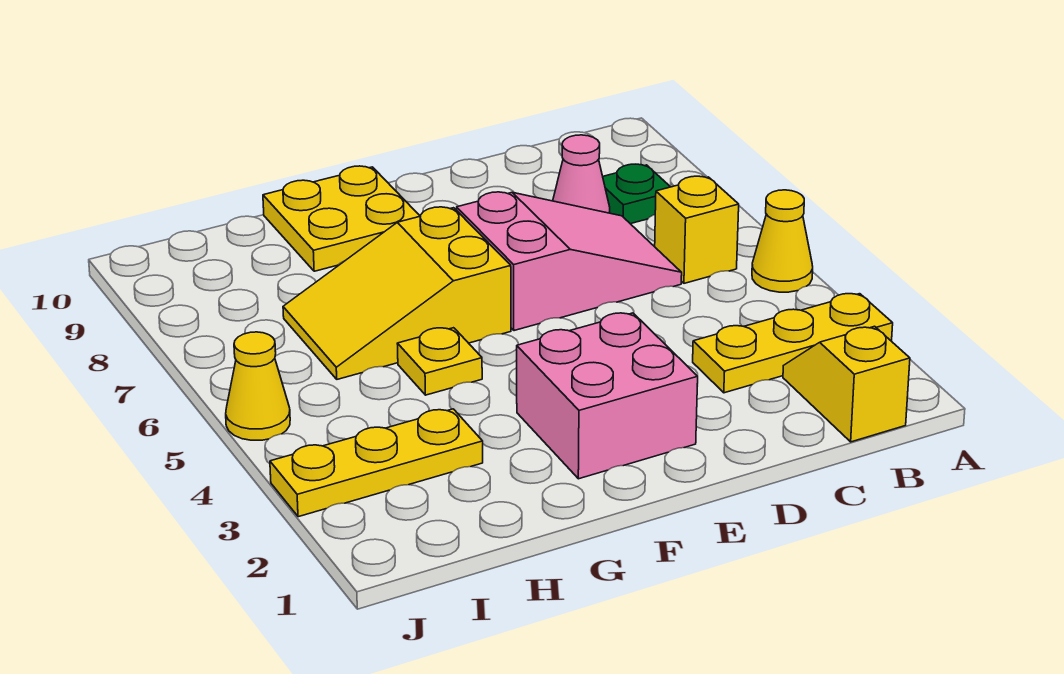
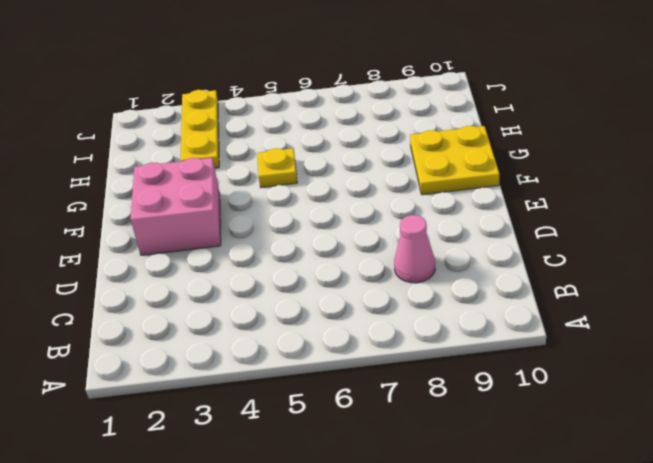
none -> yellow plate A3:C3 level 1
none -> yellow cone A5 level 1
none -> yellow slope B1:B2 level 1 top 1

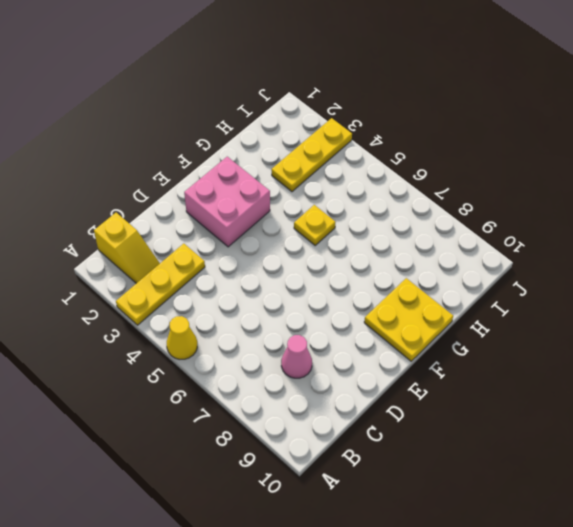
none -> yellow brick B6 level 1
none -> green plate B8 level 1
none -> pink slope C6:E7 level 1 top E

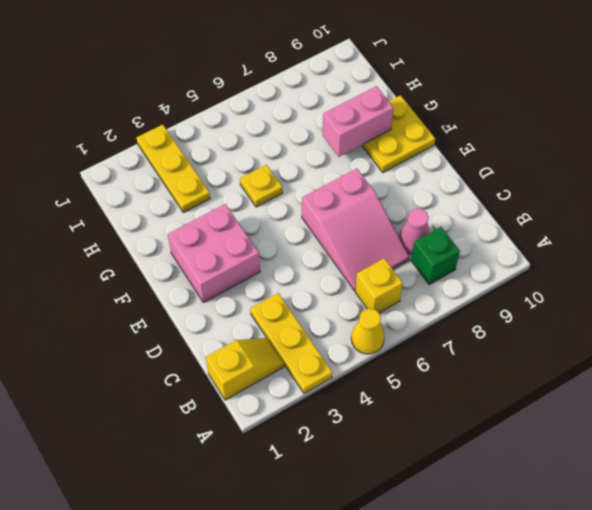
green brick B8 level 1 -> green plate B8 level 1
pink brick G8:G9 level 2 -> none
none -> yellow slope F6:H7 level 1 top F
none -> yellow cone J5 level 1

